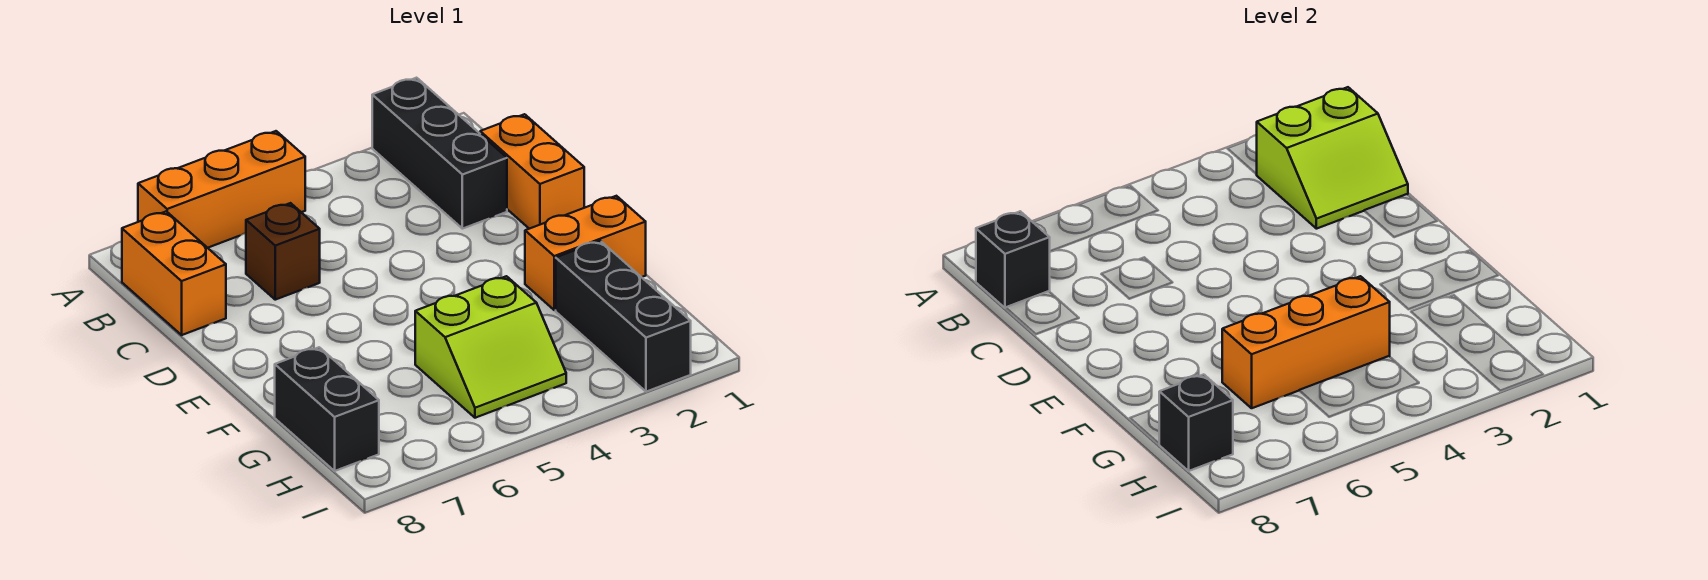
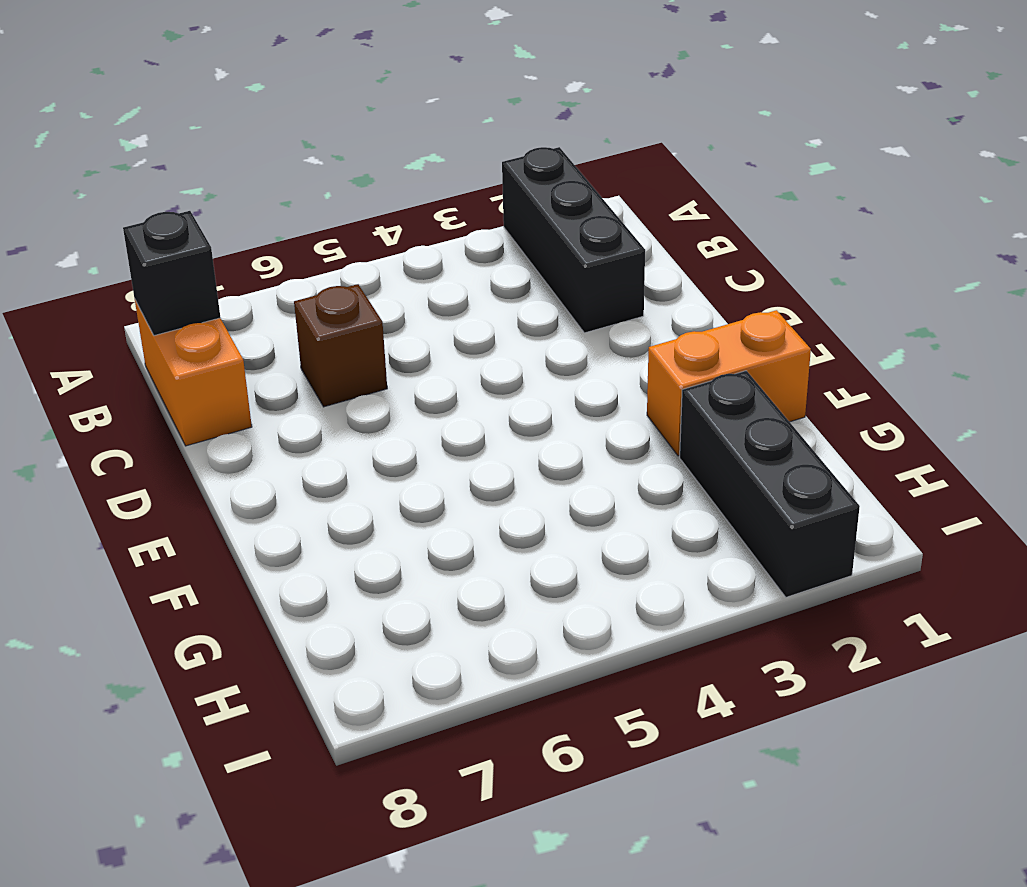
none -> orange brick A5:A7 level 1
none -> orange brick C1:D1 level 1
none -> lime slope G4:H5 level 1 top G

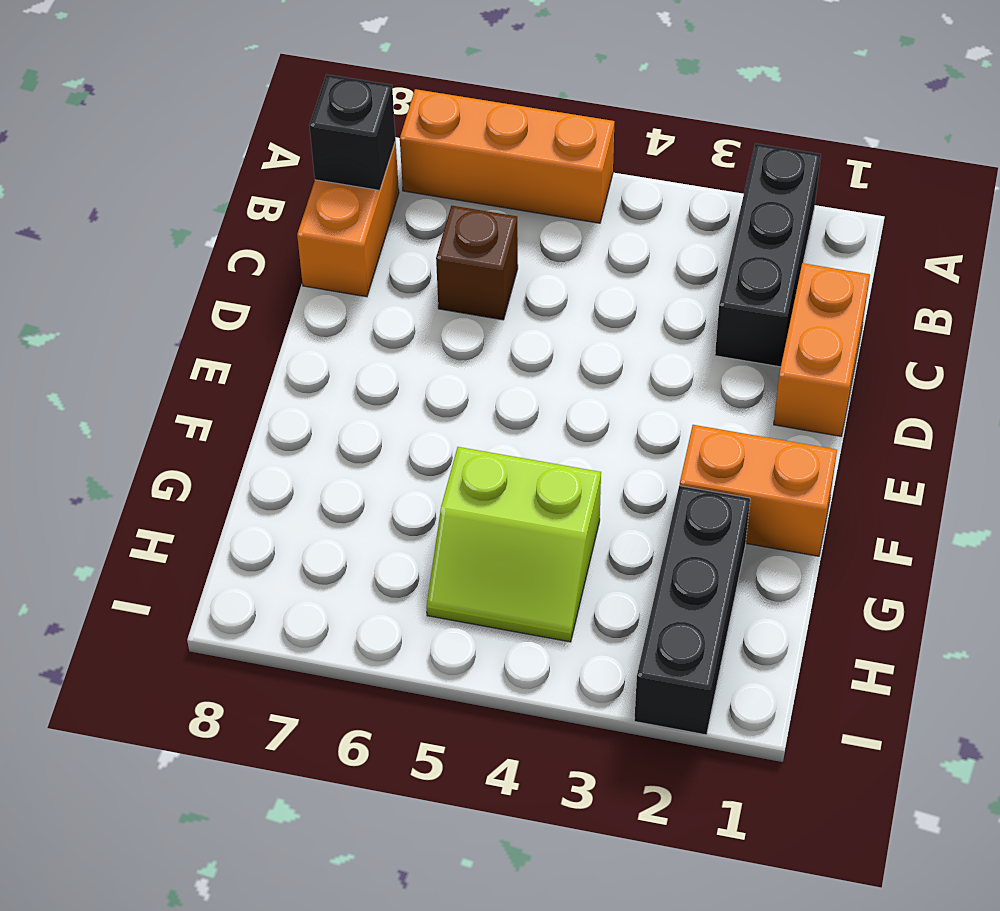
none -> black brick G8:H8 level 1
none -> lime slope B1:C2 level 2 top B
none -> orange brick G4:G6 level 2

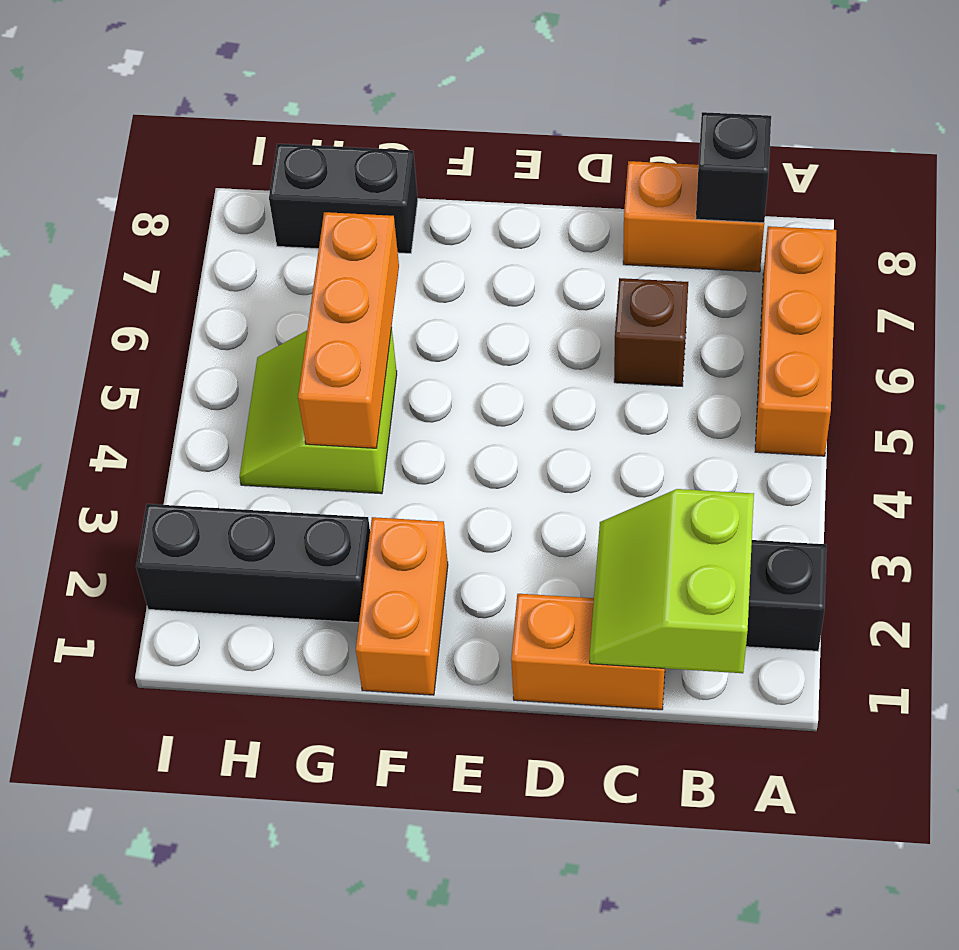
none -> black brick H8 level 2

